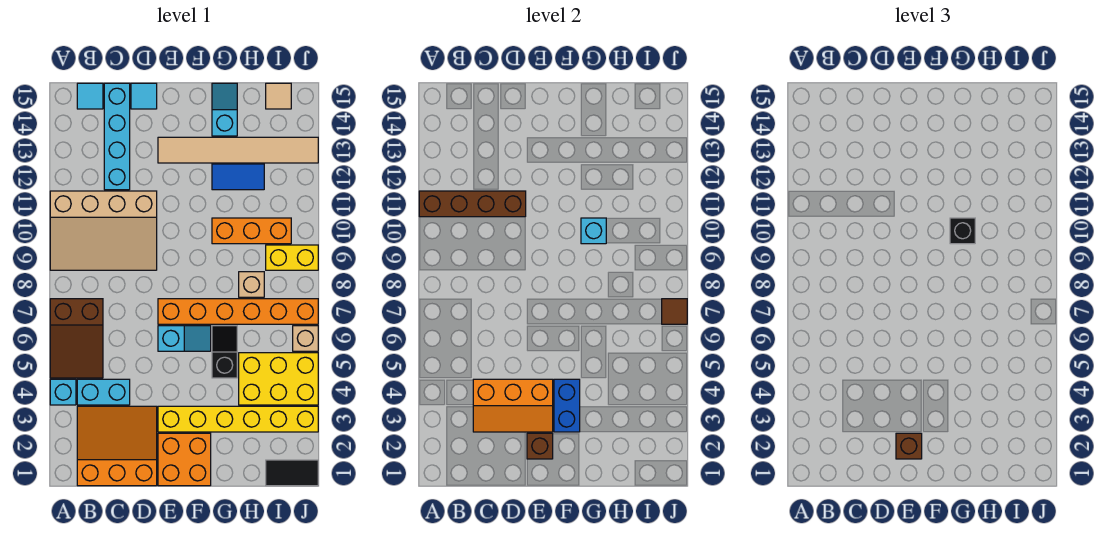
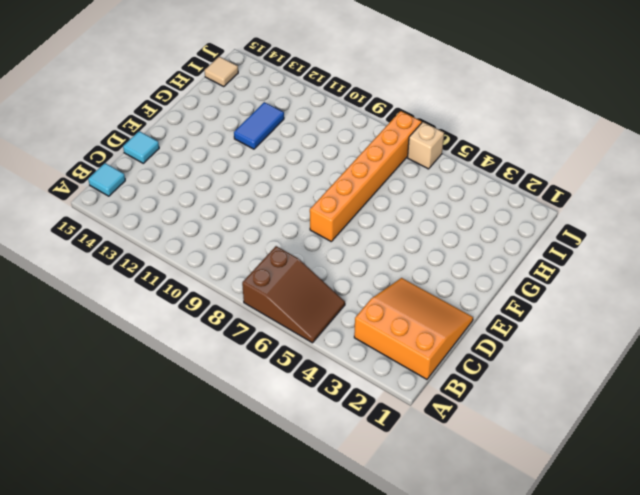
orange slope B1:D3 level 1 top B -> orange slope B1:D3 level 1 top 1
none -> cyan brick A4 level 1
none -> tan slope A9:D11 level 1 top 11
none -> cyan brick B4:C4 level 1
none -> cyan brick C12:C15 level 1

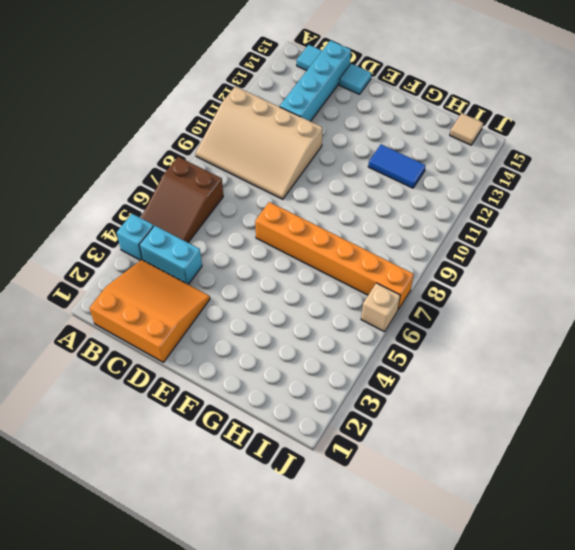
none -> orange brick E1:F2 level 1
none -> yellow brick E3:J3 level 1
none -> cyan slope E6:F6 level 1 top E
none -> tan tile E13:J13 level 1

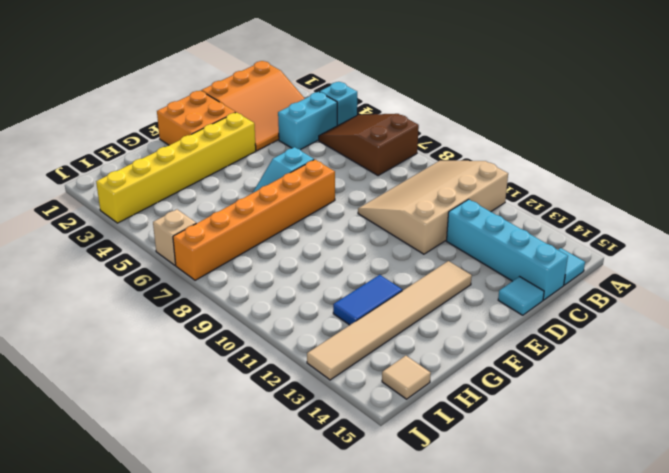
none -> black slope G5:G6 level 1 top 5
none -> orange brick G10:I10 level 1
none -> cyan slope G14:G15 level 1 top 14
none -> yellow brick H4:J5 level 1

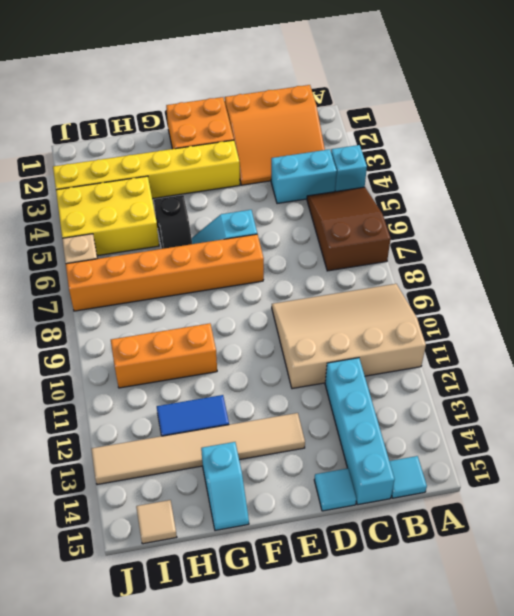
none -> tan brick H8 level 1
none -> black tile I1:J1 level 1
none -> yellow brick I9:J9 level 1
none -> brown brick A11:D11 level 2

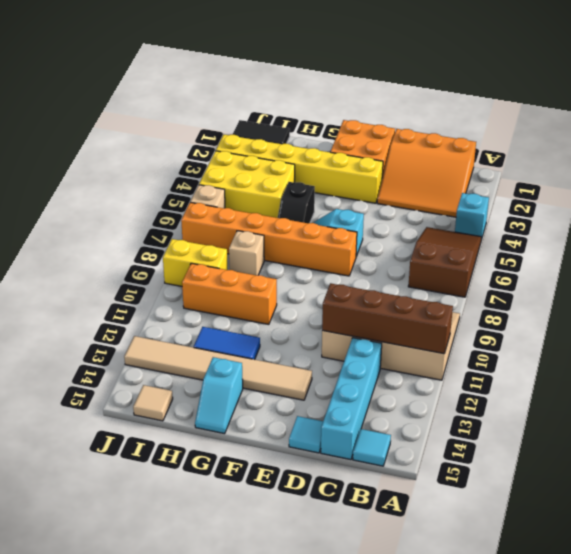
none -> cyan brick B4:C4 level 1
none -> orange slope C3:E4 level 2 top 4
none -> brown brick E2 level 2
none -> blue brick F3:F4 level 2

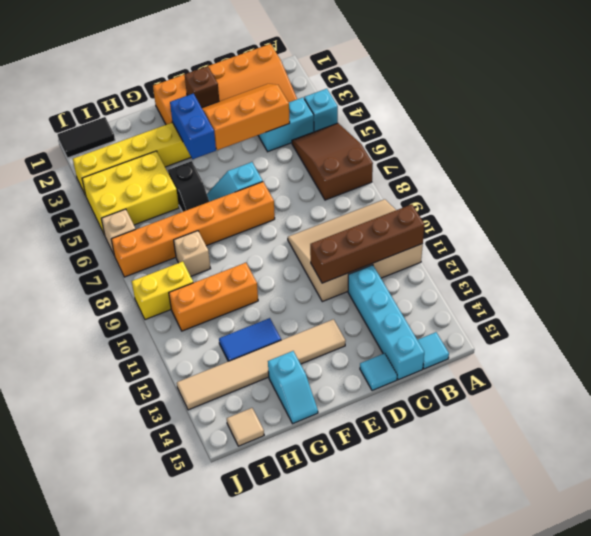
none -> cyan brick G10 level 2
none -> brown tile J7 level 2
none -> brown brick E2 level 3
none -> black brick G10 level 3

